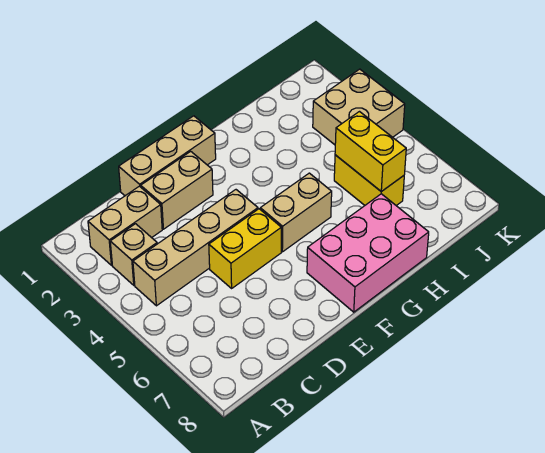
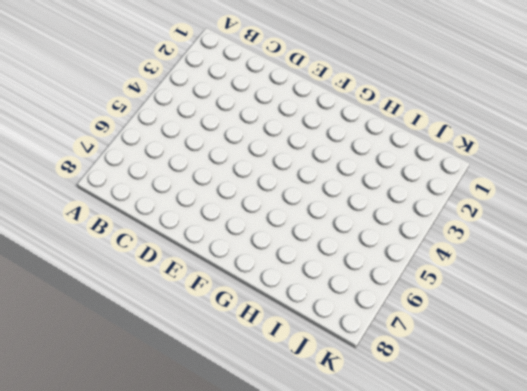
none -> tan brick B2:C2 level 1
none -> tan brick B3 level 1

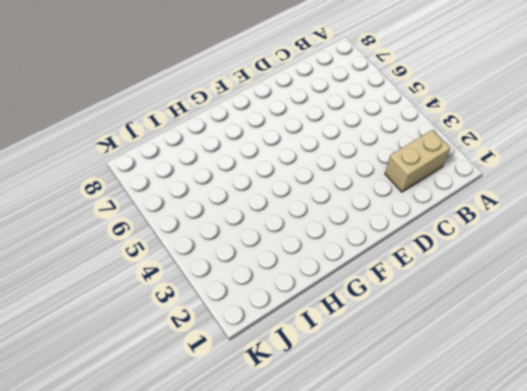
none -> tan brick B3 level 1
none -> tan brick B4:E4 level 1

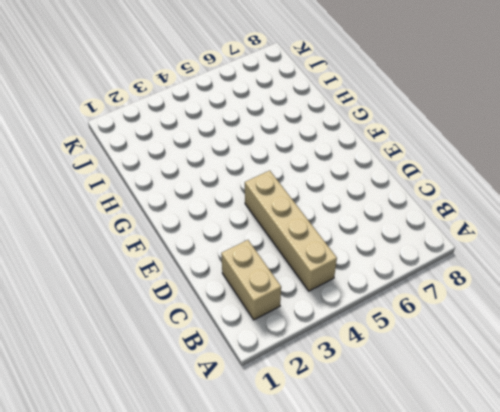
none -> tan brick B3 level 1
none -> tan brick D1:F1 level 1

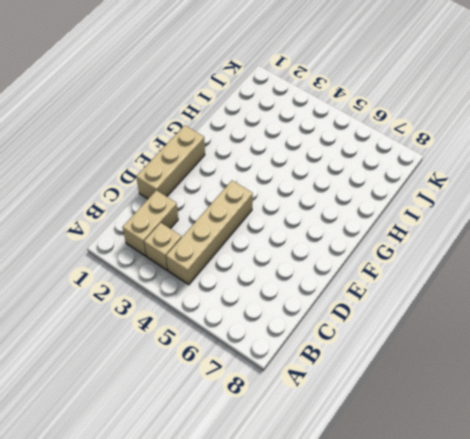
none -> tan brick D2:E2 level 1
none -> yellow brick D5:E5 level 1

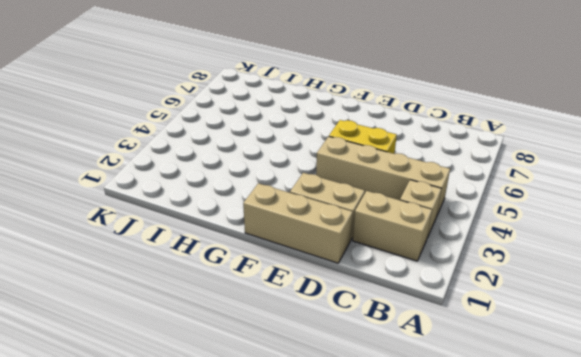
none -> tan brick F5:G5 level 1
none -> pink brick F7:H8 level 1

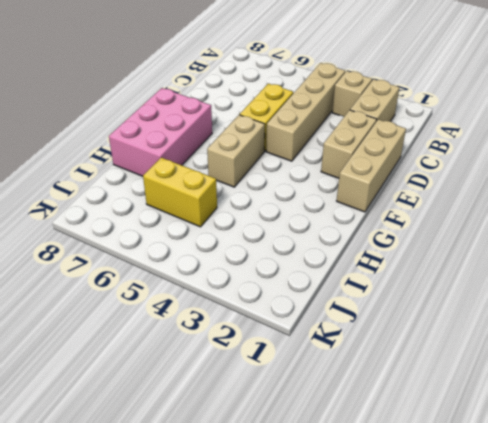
none -> tan brick J3:K4 level 1
none -> yellow brick I5:I6 level 2

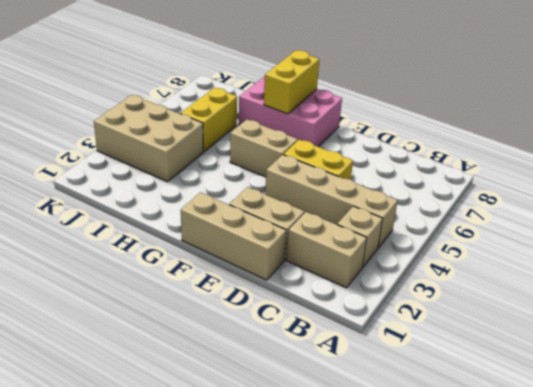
yellow brick G7:G8 level 2 -> yellow brick I5:I6 level 2
tan brick I3:K4 level 1 -> tan brick J3:K4 level 1

